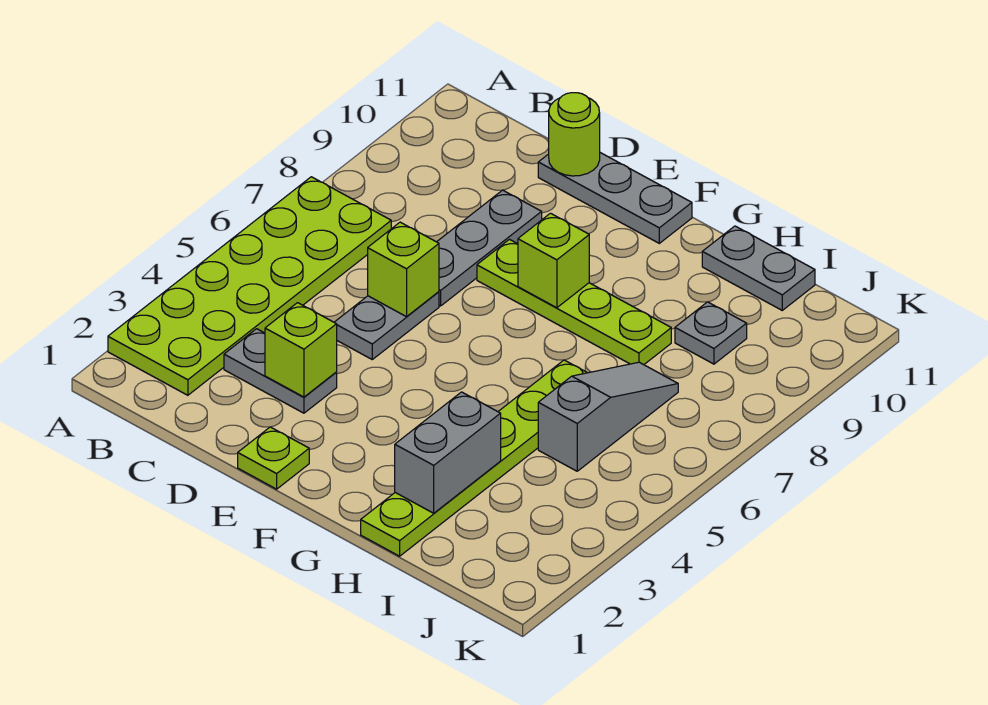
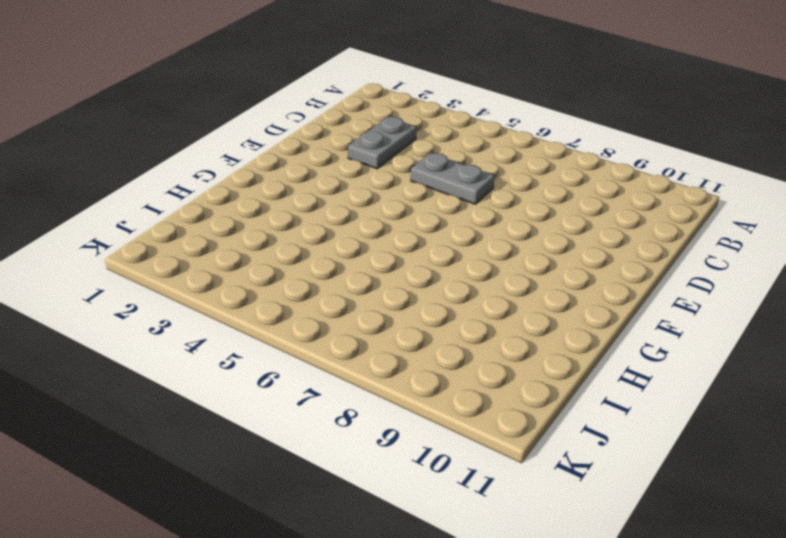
none -> lime plate A2:B7 level 1
none -> grey plate D7:D9 level 1
none -> grey plate D11:F11 level 1

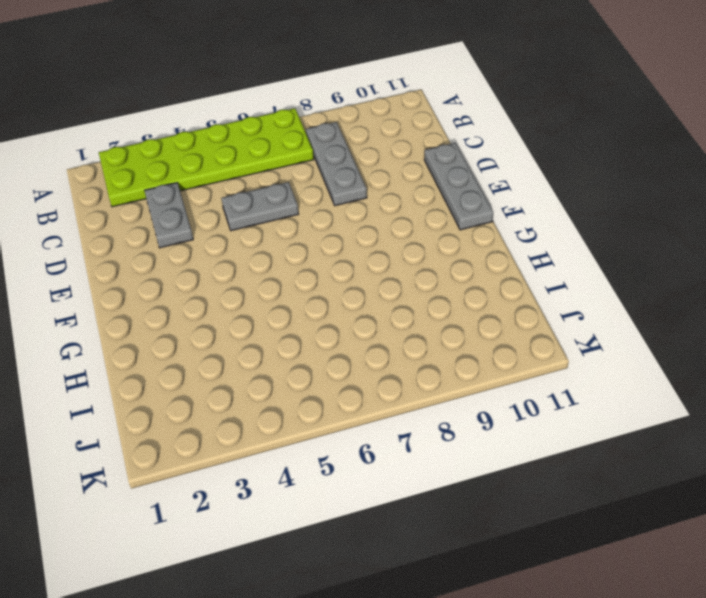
grey plate B8:D8 level 1 -> grey plate D7:D9 level 1
none -> lime plate E1 level 1
none -> lime plate E8:H8 level 1
none -> lime plate H1:H6 level 1

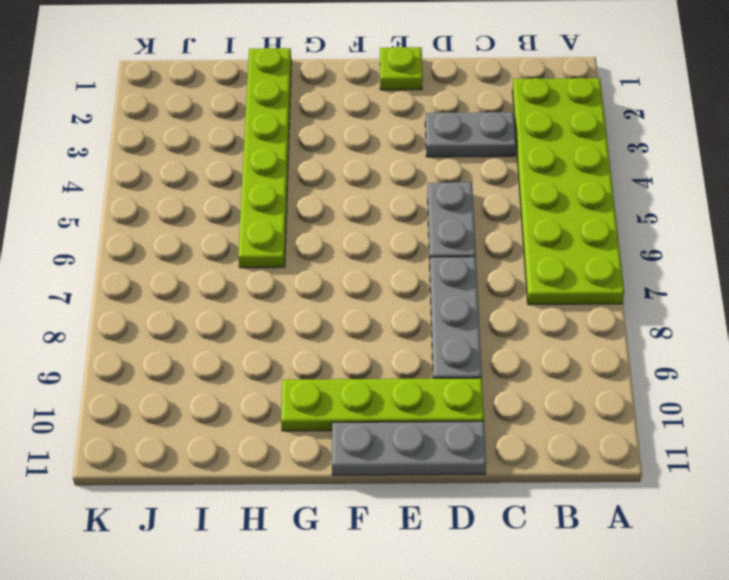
lime plate D10:G10 level 1 -> lime plate E8:H8 level 1
none -> grey plate H11:I11 level 1
none -> grey slope I5:I7 level 1 top 5
none -> grey plate I9 level 1

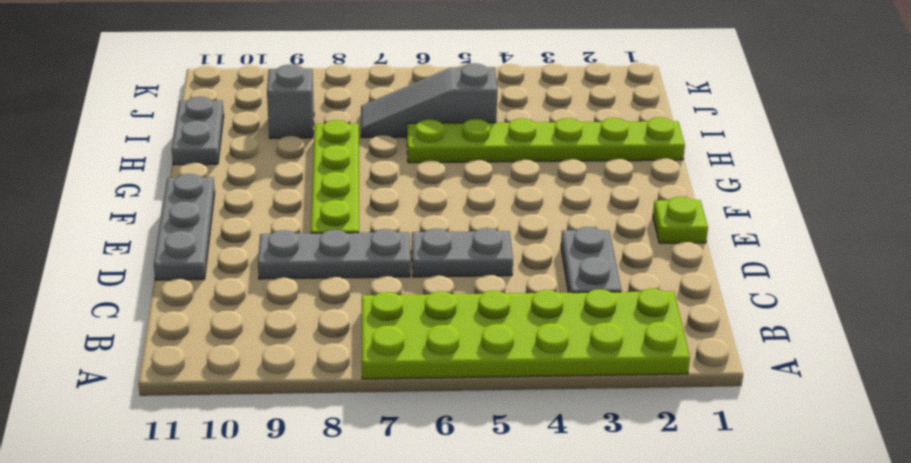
grey brick I9 level 1 -> grey plate I9 level 1
none -> lime brick D3 level 2
none -> lime brick D6 level 2
none -> lime round brick D11 level 2

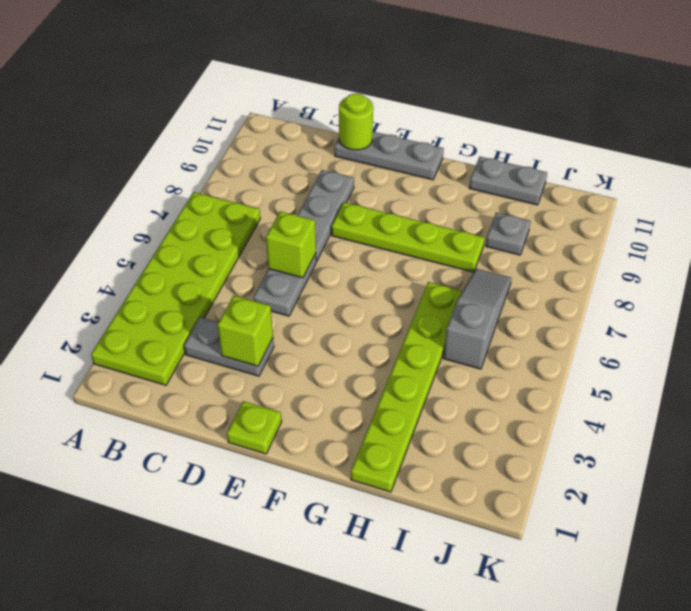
none -> lime brick F8 level 2
none -> grey brick H2:H3 level 2

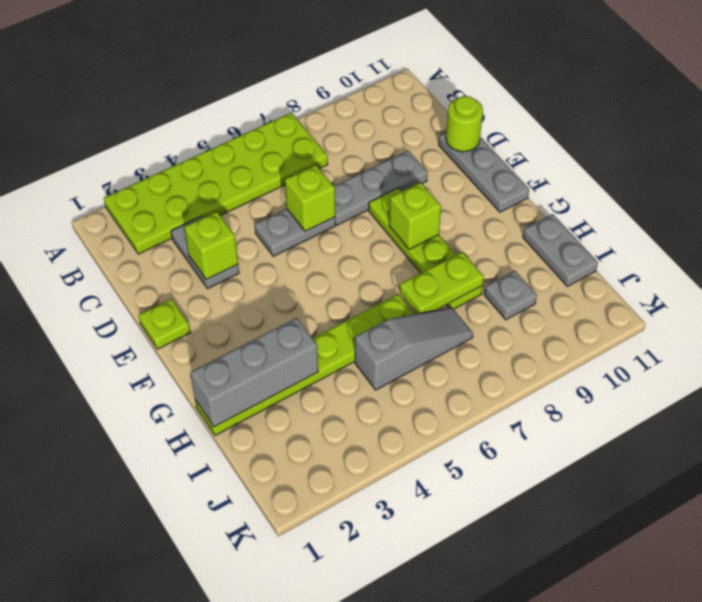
grey brick H1:H3 level 2 -> grey brick H2:H3 level 2
lime plate H7:H8 level 2 -> none

